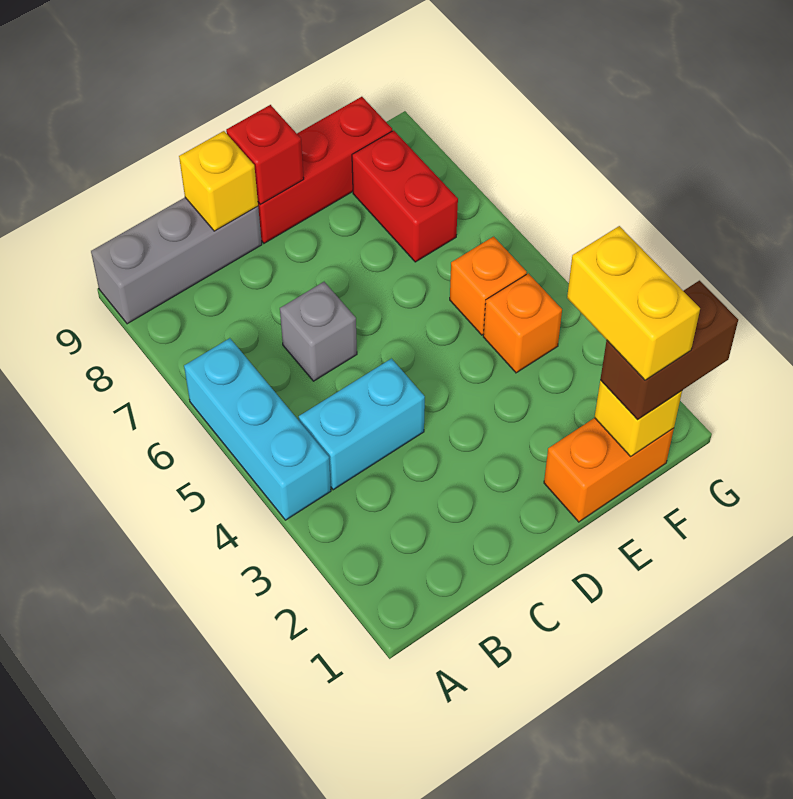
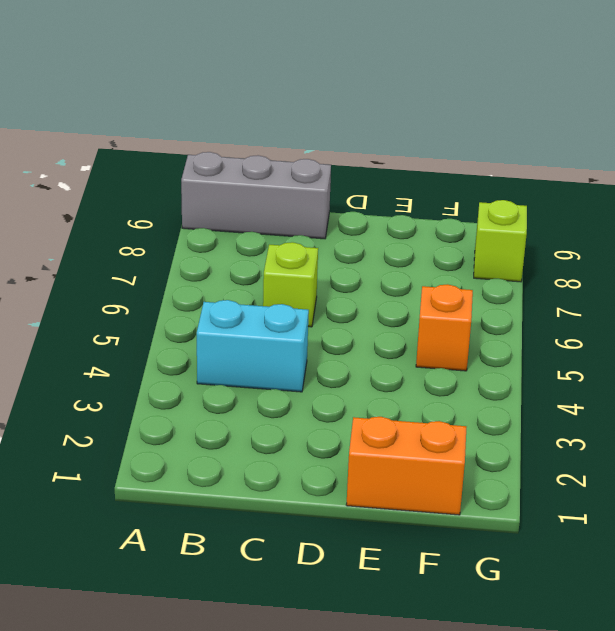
lime brick C6 level 1 -> grey brick C6 level 1
lime brick G8 level 1 -> none
none -> cyan brick A4:A6 level 1
none -> red brick D9:F9 level 1
none -> orange brick F4 level 1

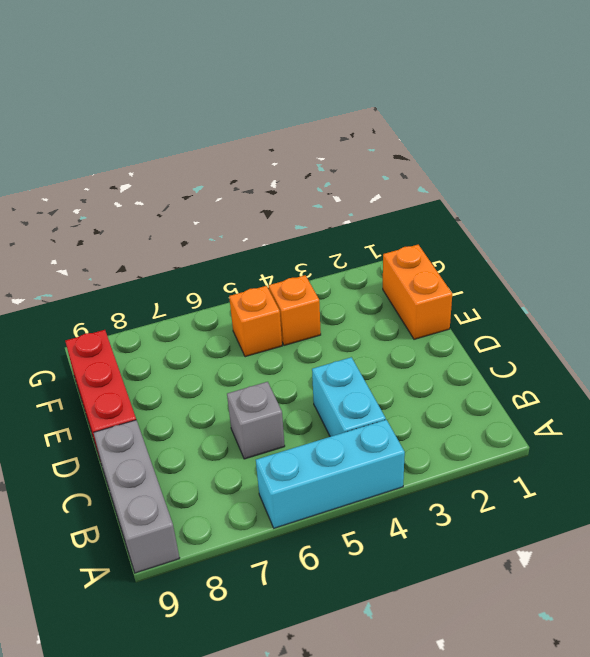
none -> red brick F7:F8 level 1
none -> yellow brick C9 level 2
none -> red brick D9 level 2

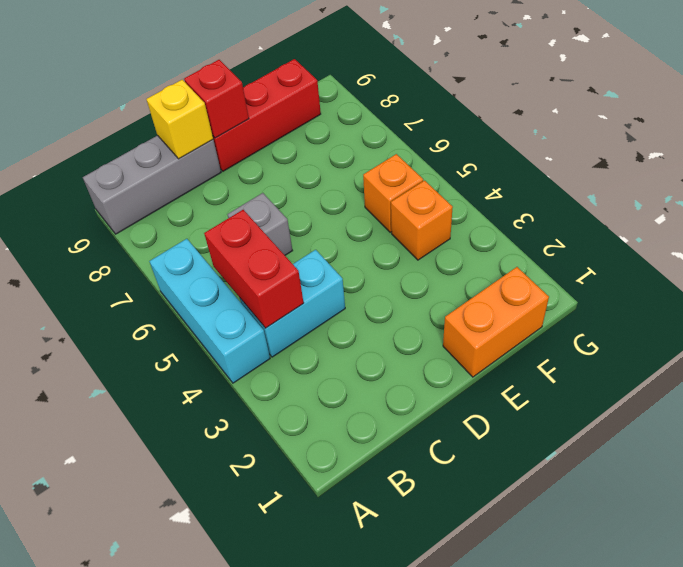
red brick B4:B5 level 2 -> red brick F7:F8 level 1
none -> yellow brick F1 level 2
none -> brown brick F1:G1 level 3
none -> yellow brick F1:F2 level 4

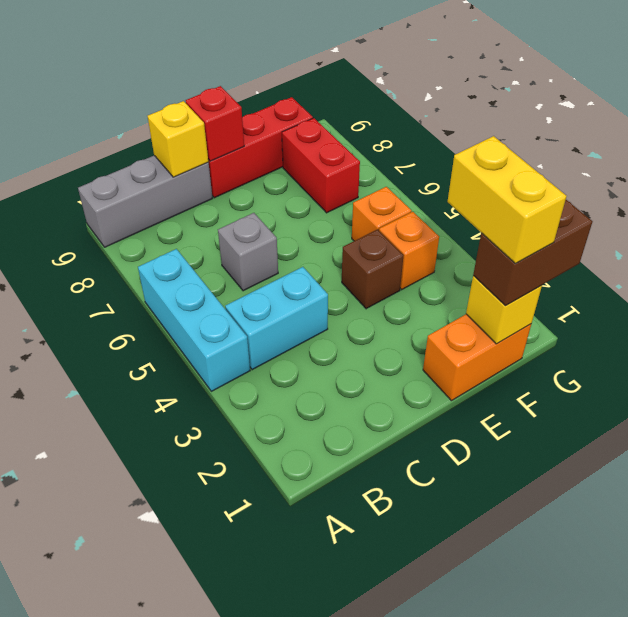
brown brick E4 level 1 -> none

